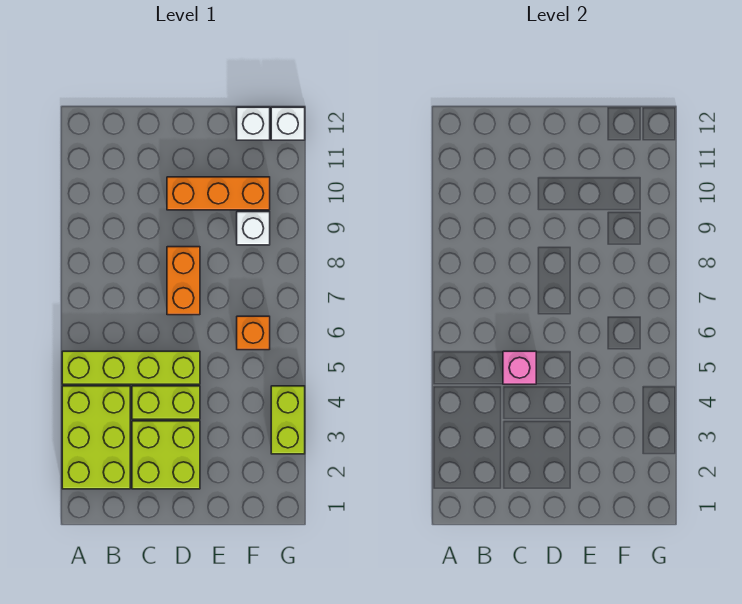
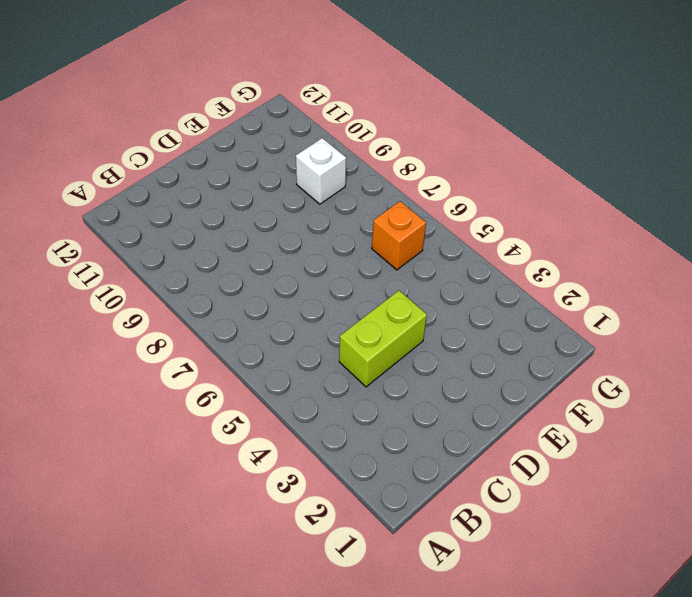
none -> lime brick A2:B4 level 1
none -> lime brick A5:D5 level 1
none -> lime brick C2:D3 level 1

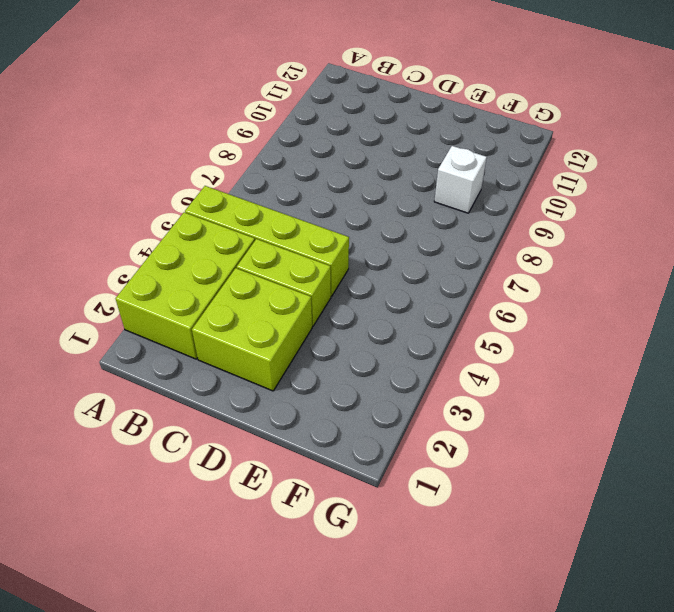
none -> orange brick D7:D8 level 1
none -> orange brick D10:F10 level 1
none -> orange brick F6 level 1

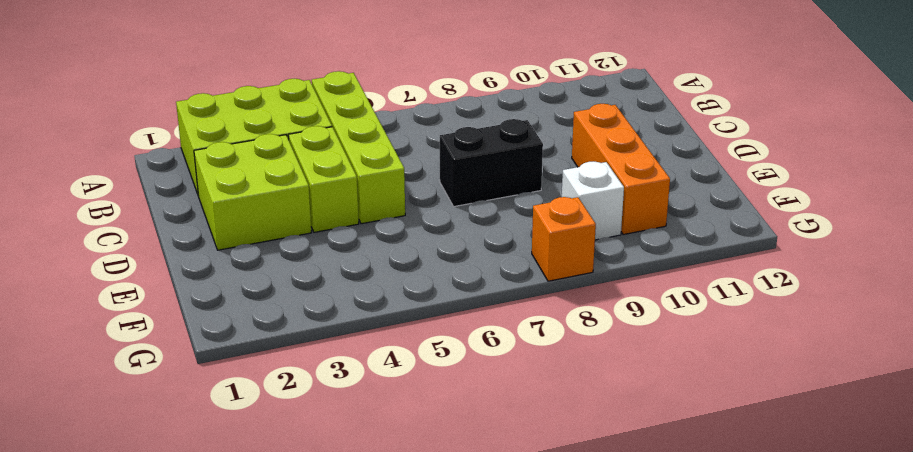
black brick D7:D8 level 1 -> orange brick D7:D8 level 1
orange brick G8 level 1 -> orange brick F6 level 1
none -> white brick F12 level 1
none -> lime brick G3:G4 level 1
none -> white brick G12 level 1

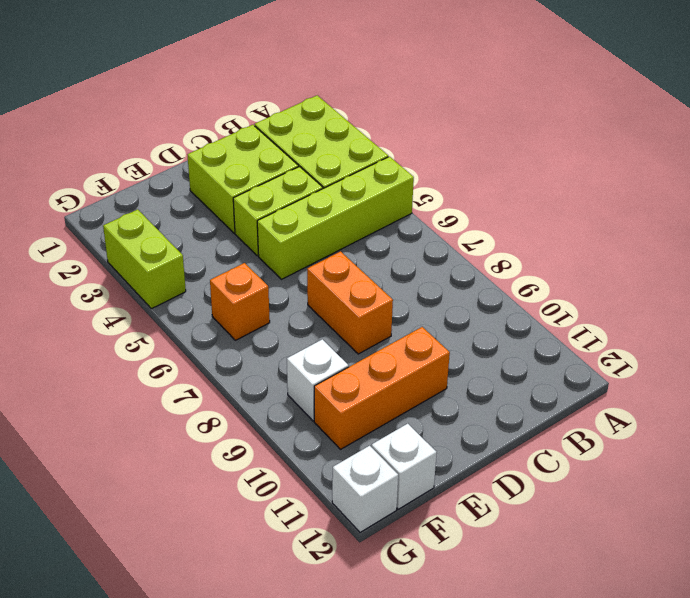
none -> pink brick C5 level 2

